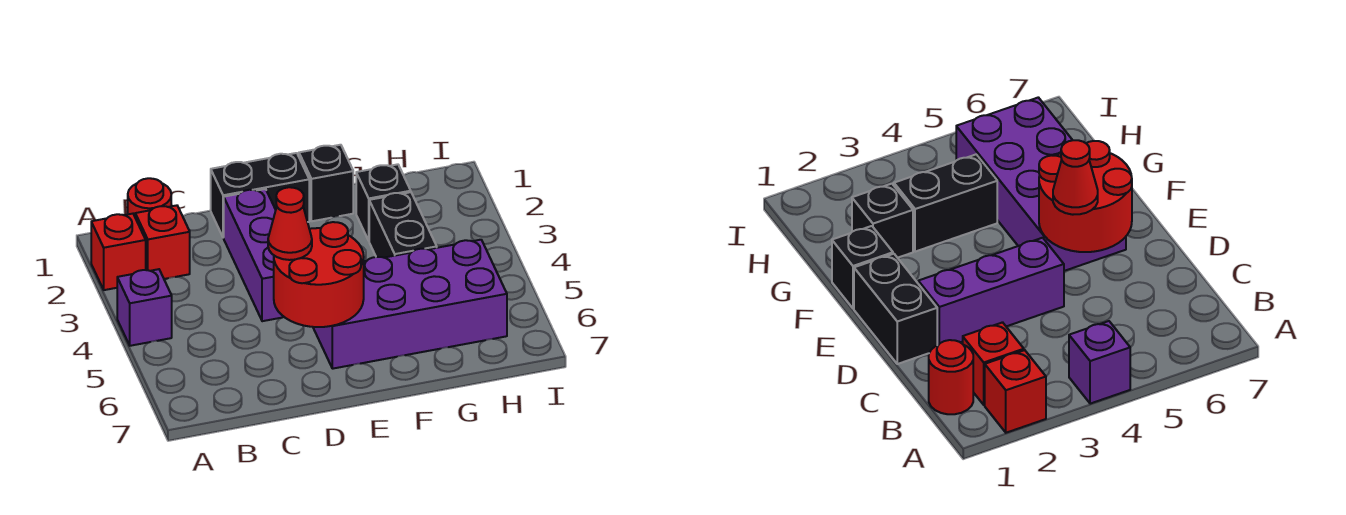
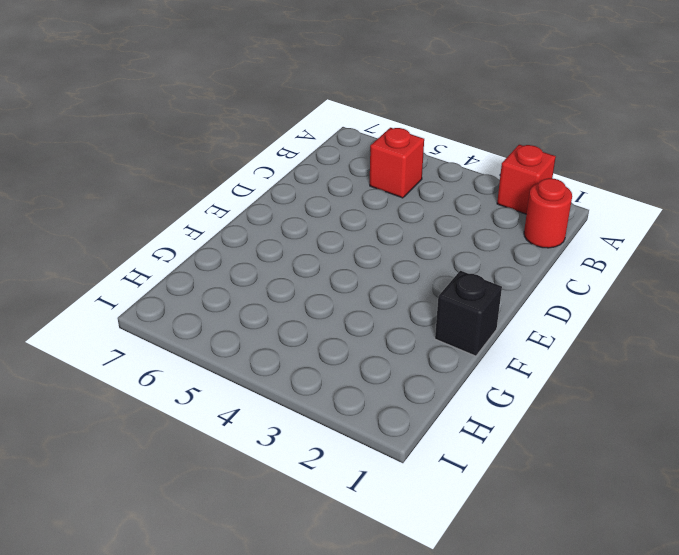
red brick B5 level 1 -> red brick B2 level 1
none -> purple brick A4 level 1
none -> black brick D1:E1 level 1
none -> purple brick D2:D4 level 1

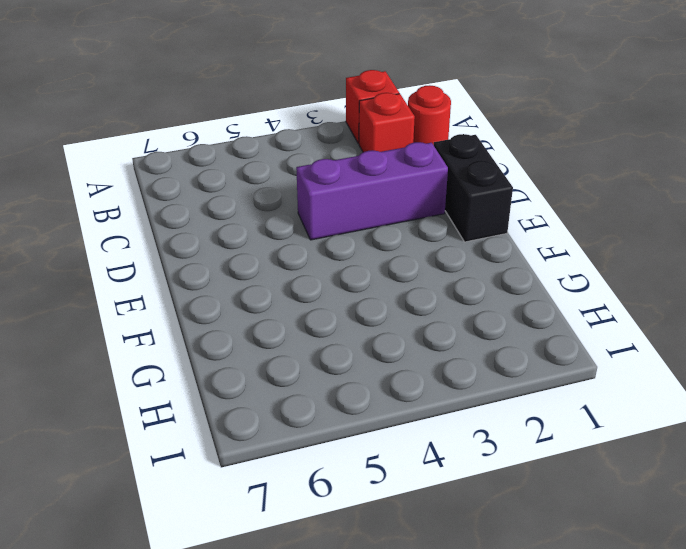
none -> purple brick A4 level 1
none -> purple brick E5:H6 level 1
none -> black brick F1 level 1

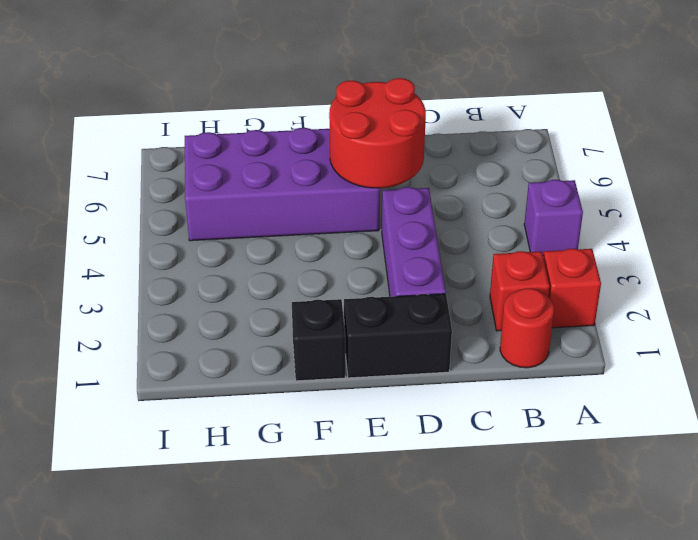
none -> black brick G2 level 1
none -> black brick G3:G4 level 1
none -> red cone D5 level 3

